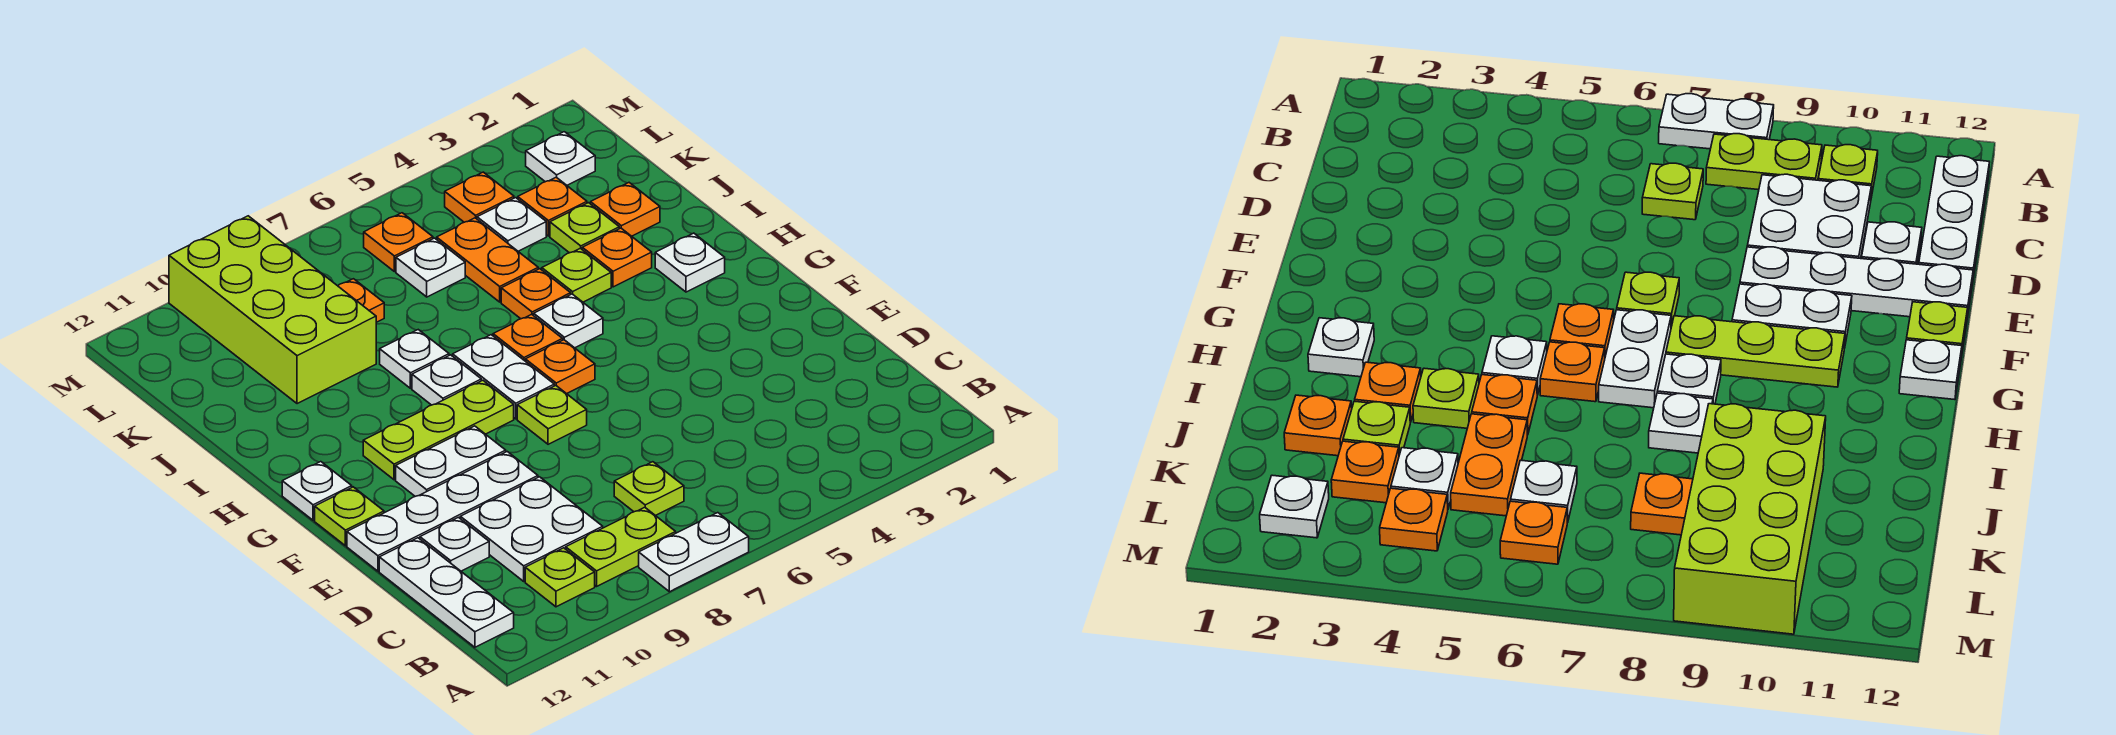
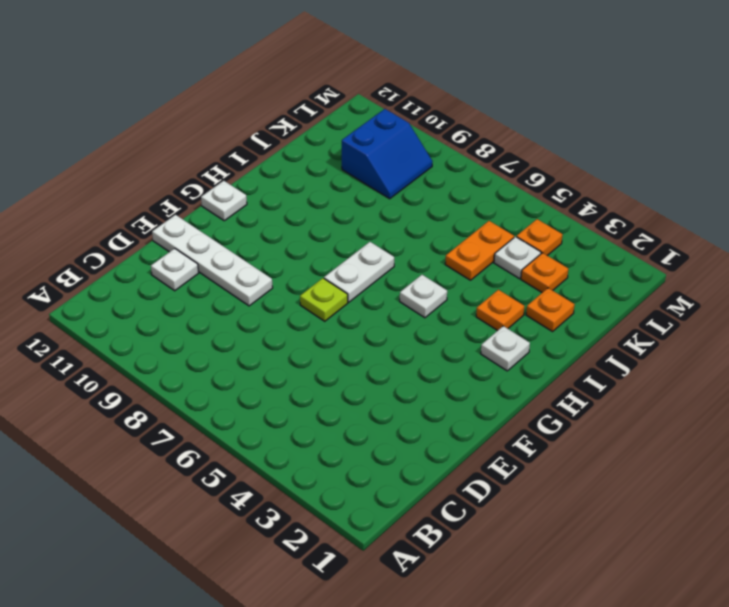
blue slope K9:L10 level 1 top 10 -> lime brick J9:M10 level 1
none -> white plate A7:A8 level 1
none -> lime plate B8:B9 level 1
none -> lime plate B10 level 1
none -> white plate B12:D12 level 1

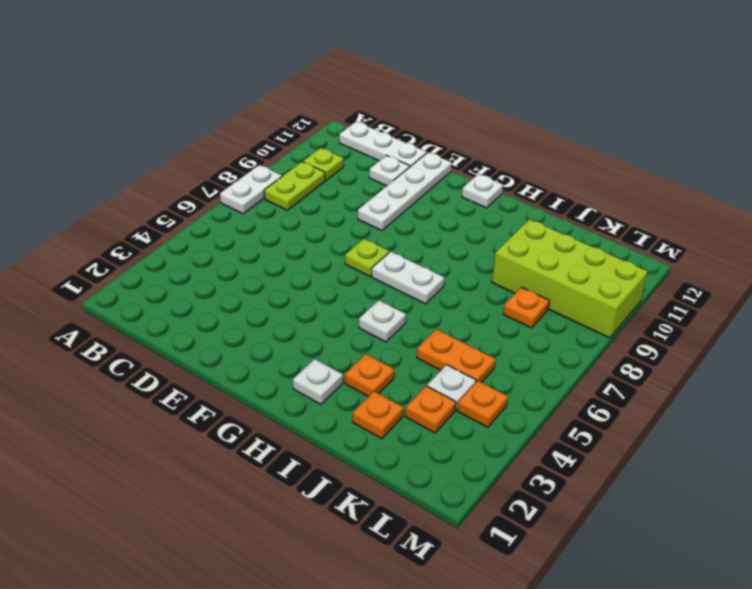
none -> lime plate C7 level 1
none -> white plate C9:D10 level 1
none -> white plate F9:F10 level 1
none -> lime plate F12 level 1

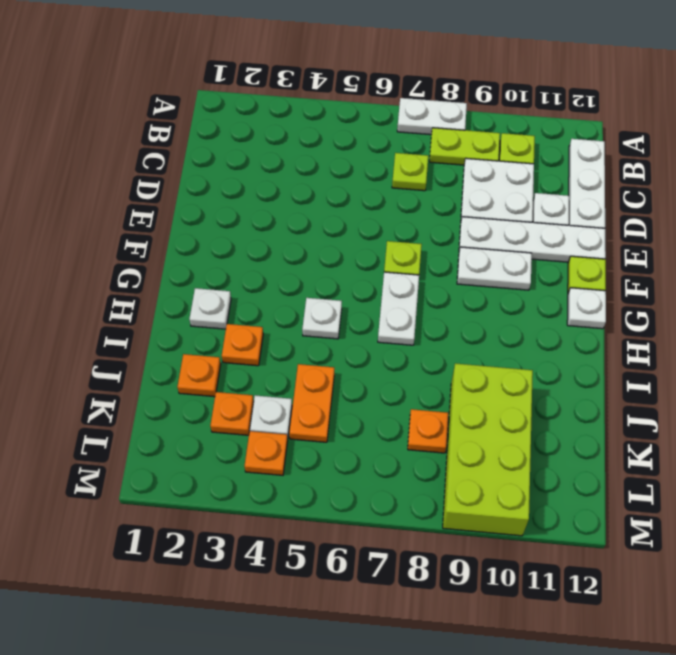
none -> orange plate G6 level 1
none -> lime plate G8:G10 level 1
none -> orange plate H6 level 1
none -> white plate H8 level 1

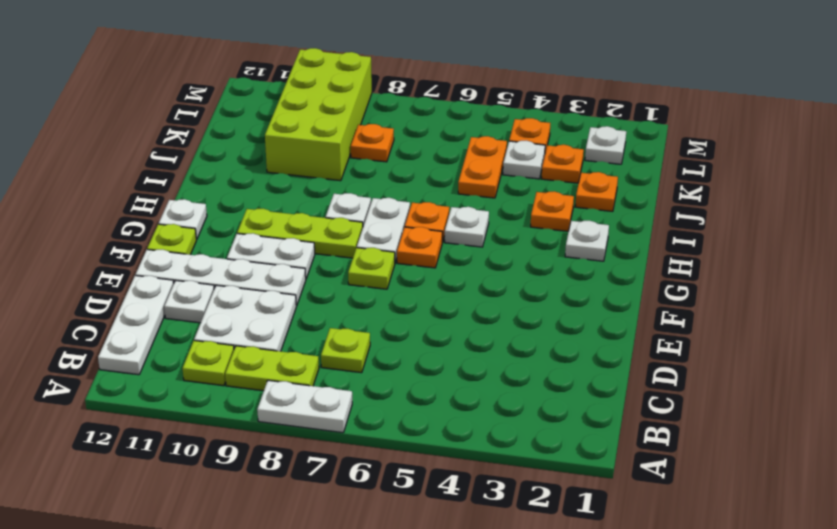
none -> lime plate I4 level 1
none -> orange plate I5 level 1
none -> white plate I8 level 1
none -> lime plate J3 level 1

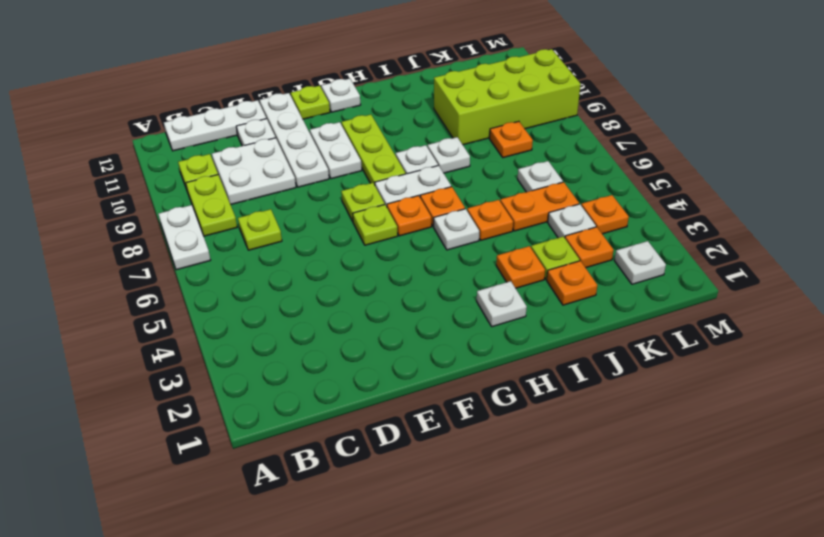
lime plate F6 level 1 -> lime plate I4 level 1
none -> orange plate L6 level 1

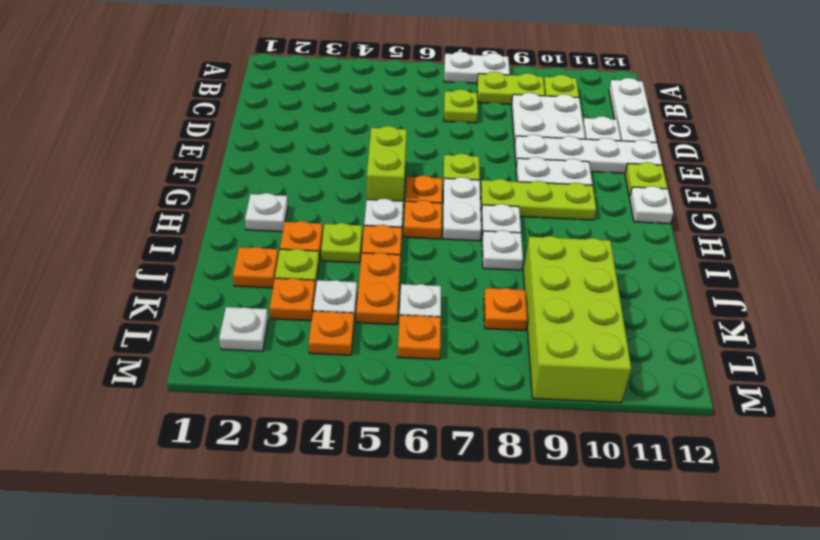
lime brick F5:G5 level 1 -> none

